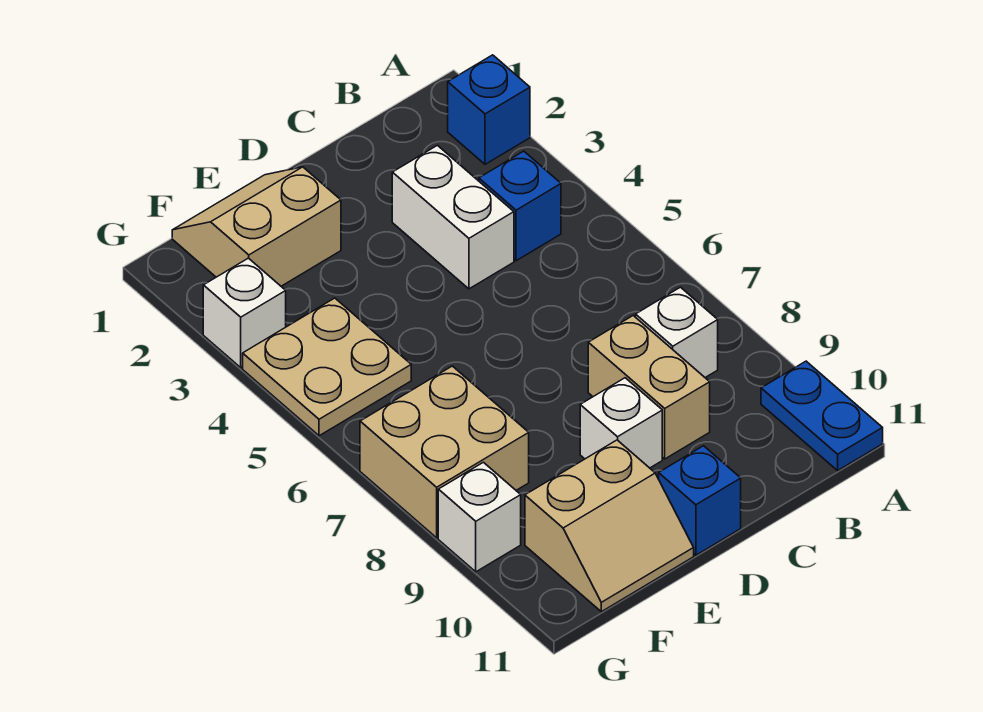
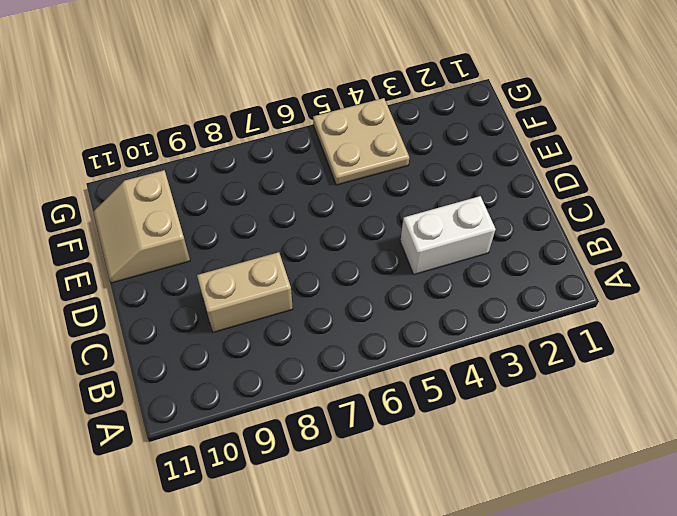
none -> blue brick A2 level 1
none -> blue plate A10:A11 level 1
none -> blue brick B4 level 1

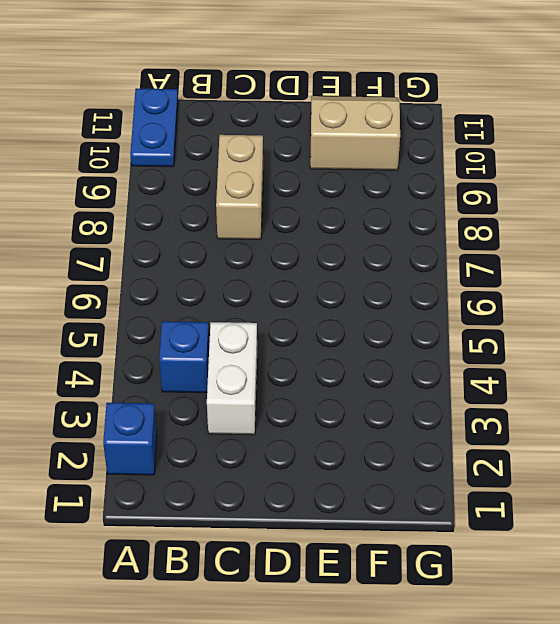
none -> white brick B8 level 1
none -> white brick D9 level 1
none -> blue brick D11 level 1

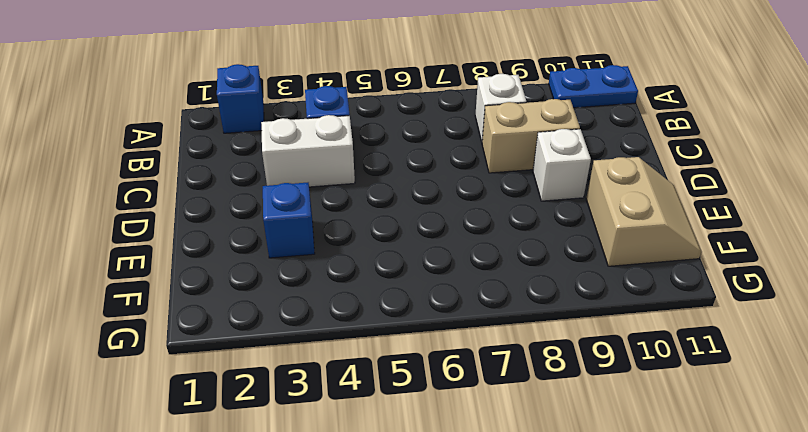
blue brick E3 level 1 -> blue brick D11 level 1
none -> tan slope E1:F2 level 1 top 2
none -> tan plate F4:G5 level 1
none -> tan brick F7:G8 level 1

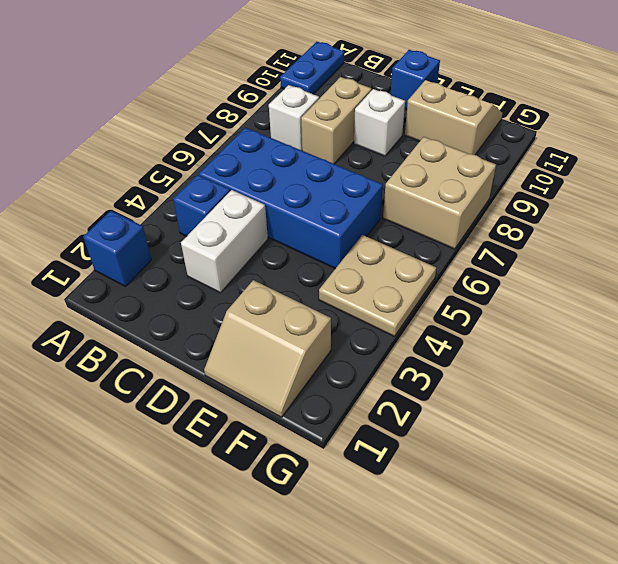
blue brick B5:E6 level 1 -> none
none -> white brick G3 level 1
none -> white brick G9 level 1

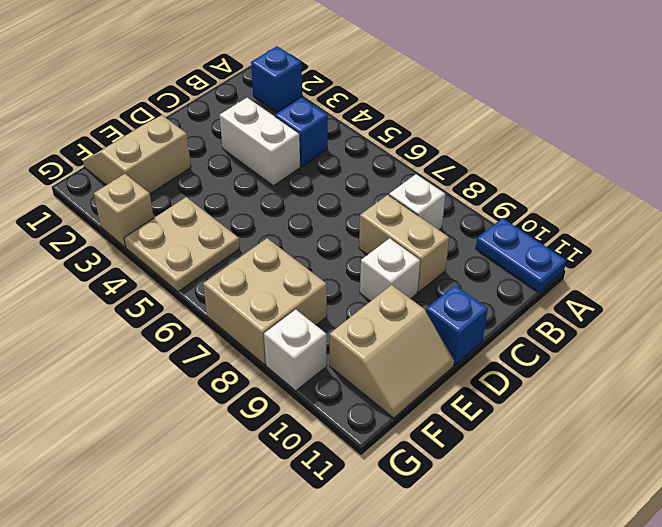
tan brick G3 level 1 -> white brick G3 level 1

